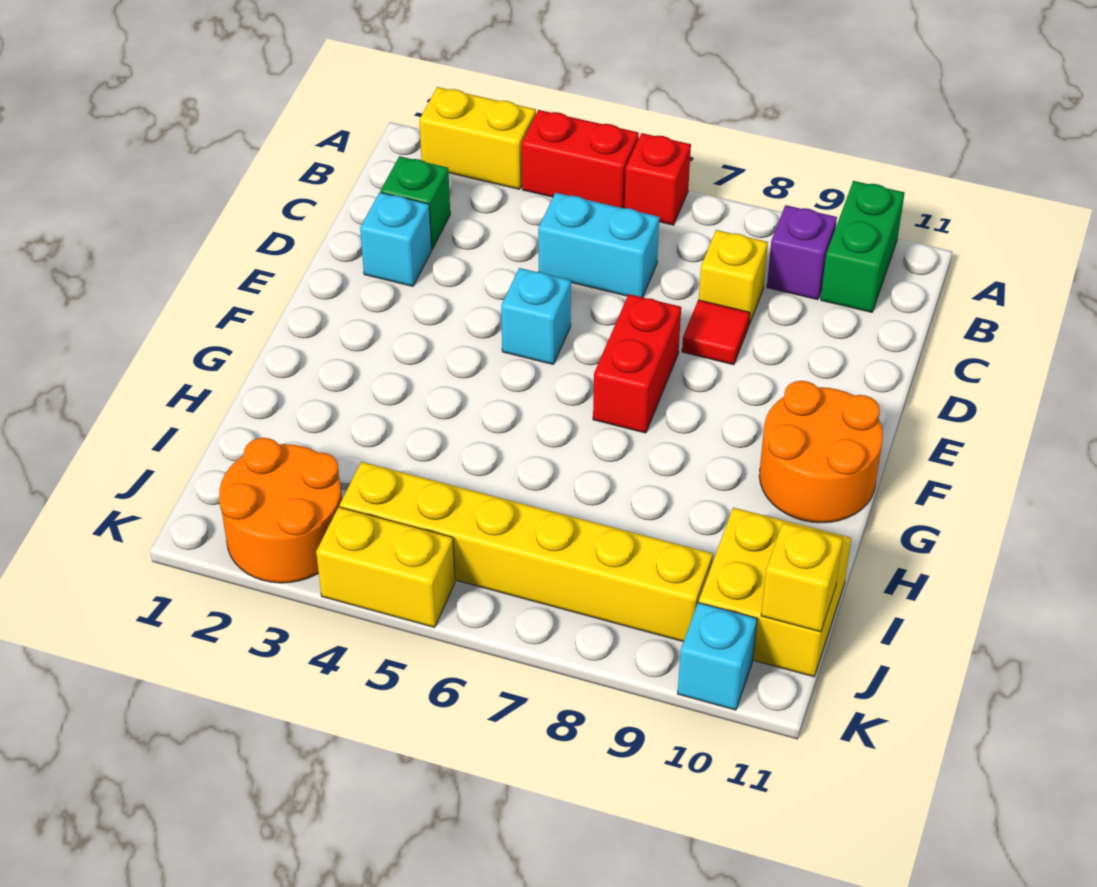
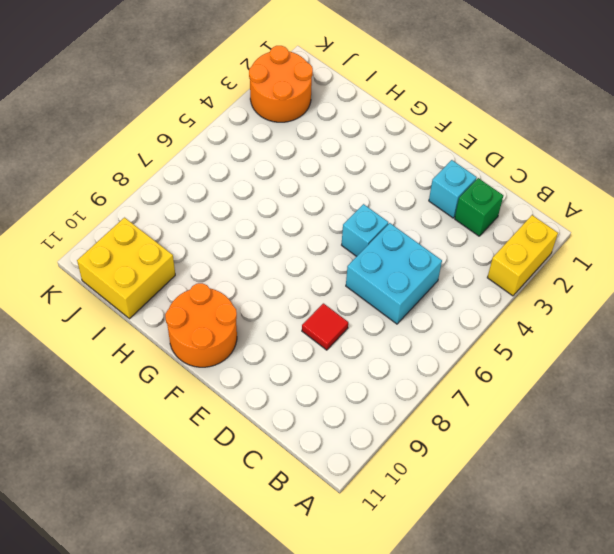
cyan brick C5:D6 level 1 -> cyan brick C5:C6 level 1
none -> red brick A4:A5 level 1
none -> red brick A6 level 1
none -> green brick A10:B10 level 1

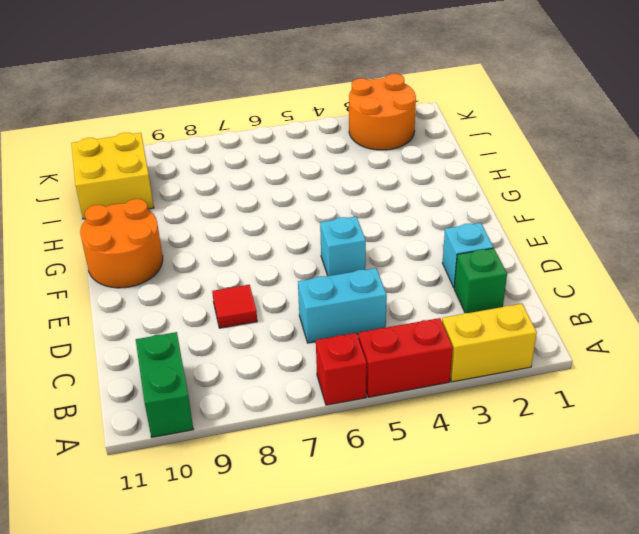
none -> purple brick B9 level 1
none -> yellow brick C8 level 1
none -> red brick E7:F7 level 1

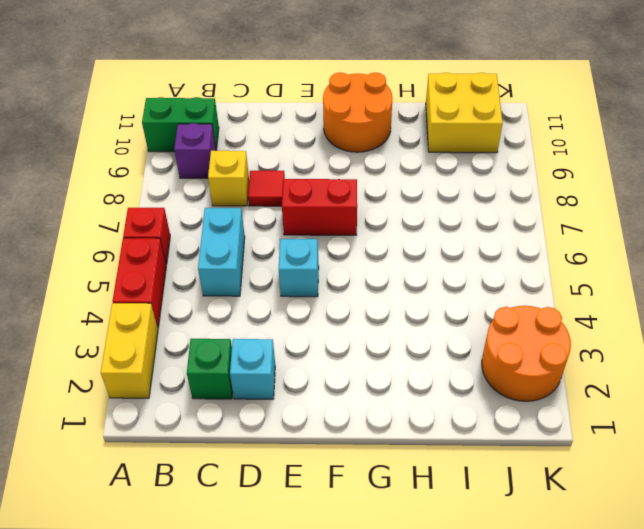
none -> yellow brick J4:J9 level 1
none -> yellow brick K4:K5 level 1
none -> cyan brick K10 level 1

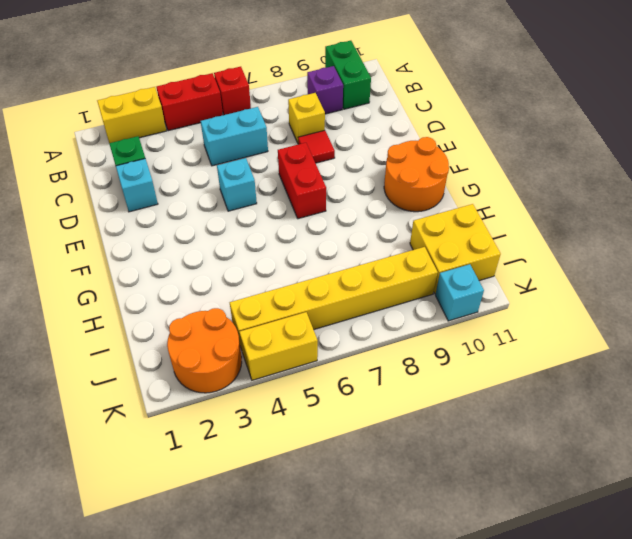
none -> yellow brick J11 level 2

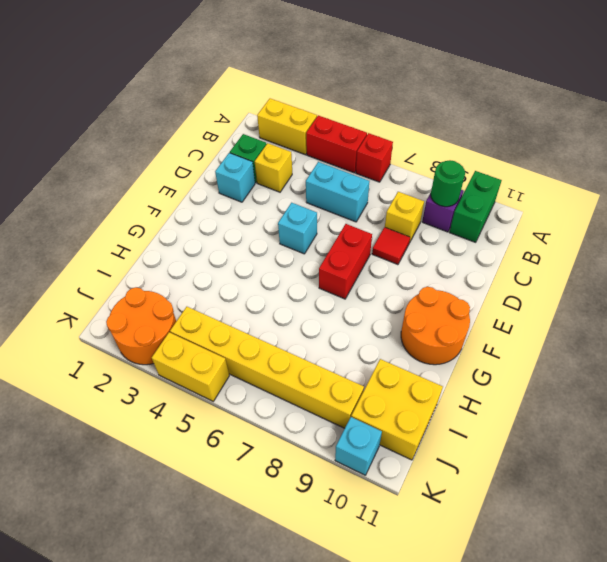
green round brick B9 level 2 -> none
yellow brick C3 level 1 -> yellow brick J11 level 2

